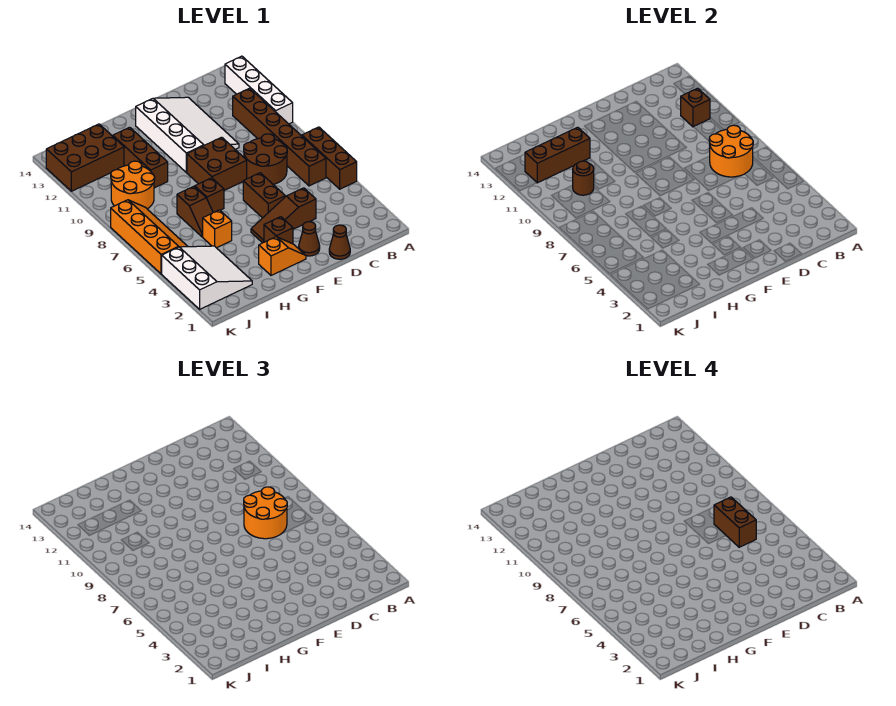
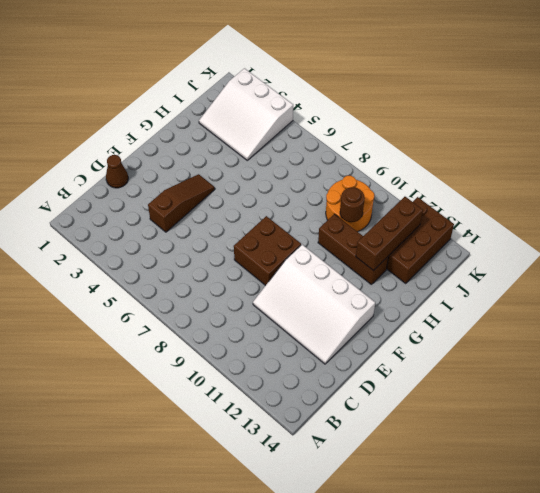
none -> brown brick A5:A7 level 1
none -> white brick A10:A13 level 1
none -> brown brick B6:B11 level 1

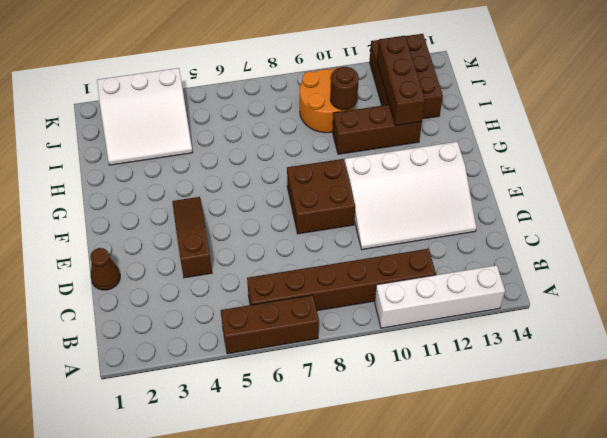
none -> brown round brick C7:D8 level 1
none -> brown cone E2 level 1
none -> brown brick E5:E6 level 1

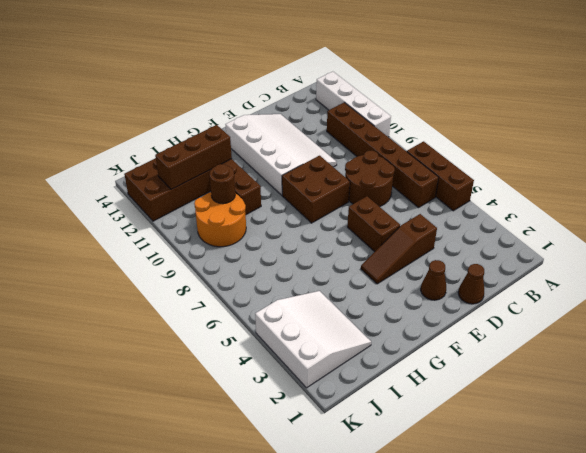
none -> orange slope F2:G2 level 1 top G
none -> brown brick F3 level 1
none -> brown brick G7 level 1

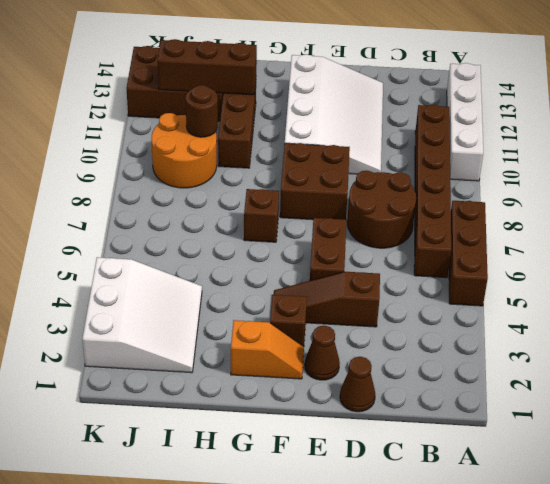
none -> orange brick H5 level 1
none -> brown slope H6:H7 level 1 top 7
none -> orange slope J5:K8 level 1 top K

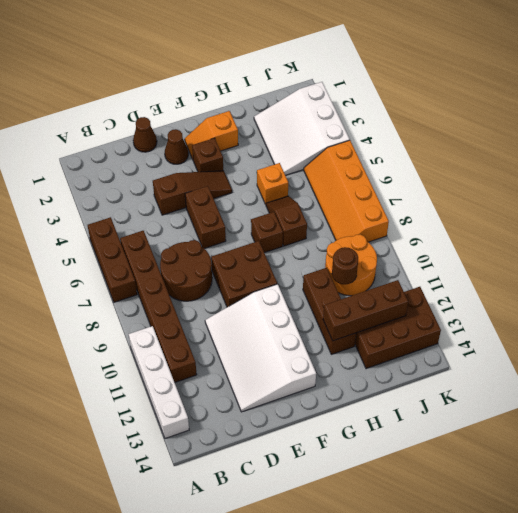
none -> orange round brick B7:C8 level 2
none -> brown brick B11 level 2
none -> orange round brick C7:D8 level 3

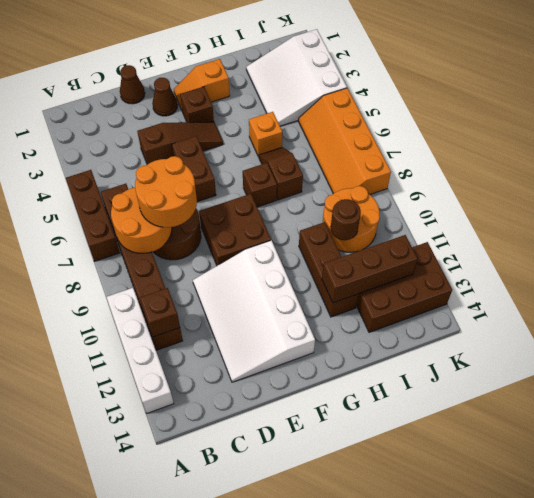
none -> brown brick C6:C7 level 4

